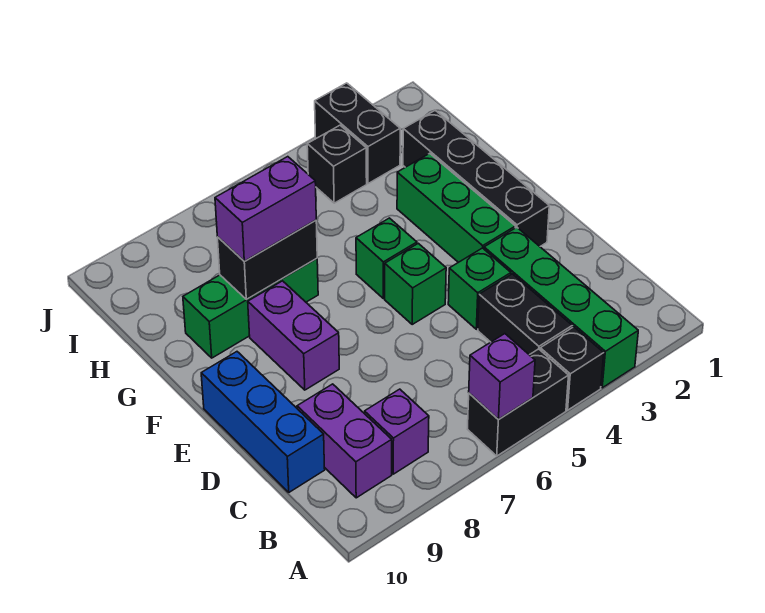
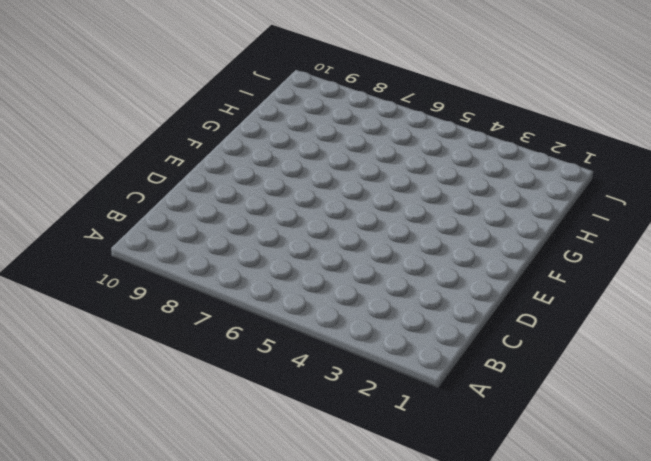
none -> green brick A3:D3 level 1
none -> black brick A4 level 1
none -> black brick A5:A6 level 1

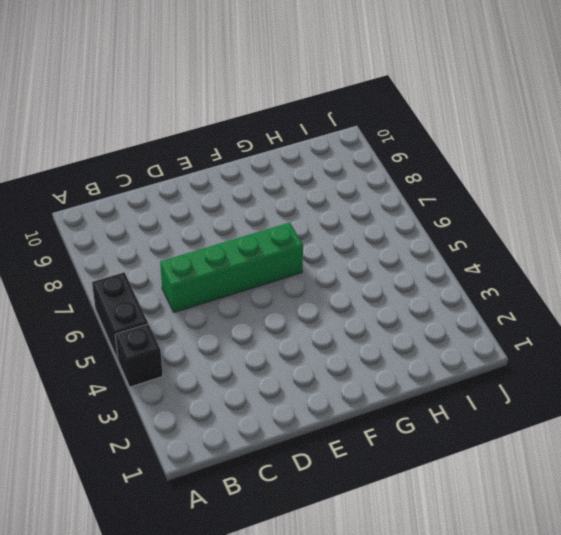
green brick C6:F6 level 1 -> green brick A3:D3 level 1
none -> black brick B4:C4 level 1
none -> purple brick B8 level 1
none -> purple brick B9:C9 level 1

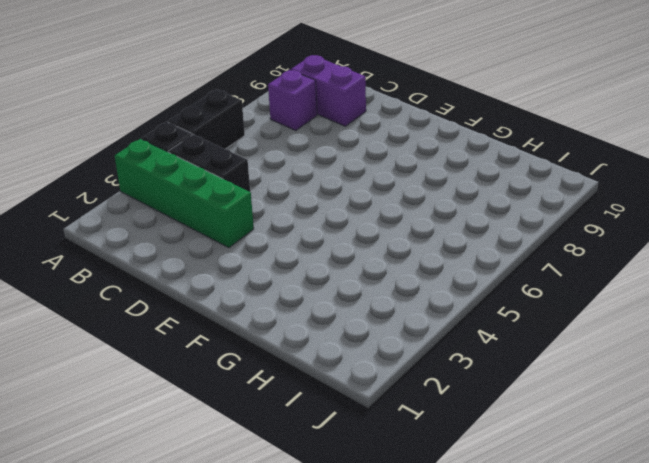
none -> blue brick C10:E10 level 1
none -> green brick D4 level 1
none -> black brick E2:H2 level 1

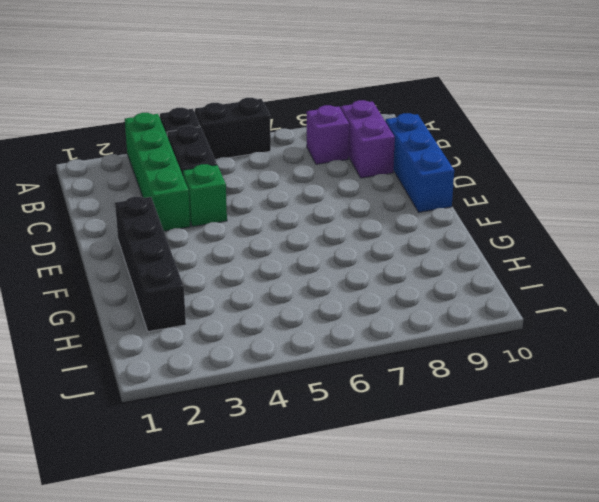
none -> green brick E3:G3 level 1
none -> green brick E5 level 1
none -> purple brick E8:F8 level 1

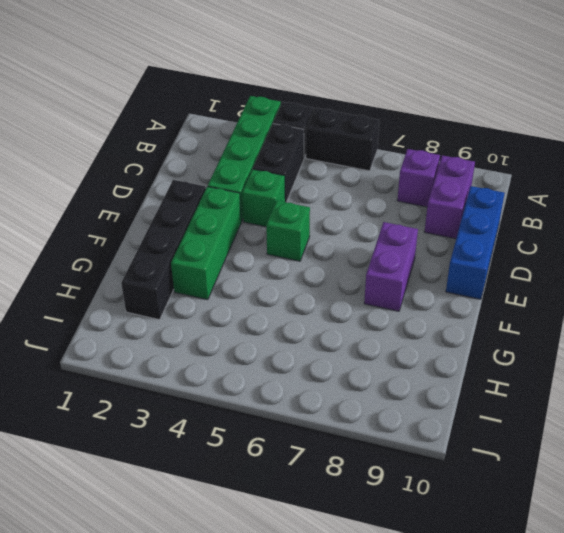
none -> green brick F5 level 1
none -> green brick G7:G9 level 1
none -> black brick I3:J3 level 1

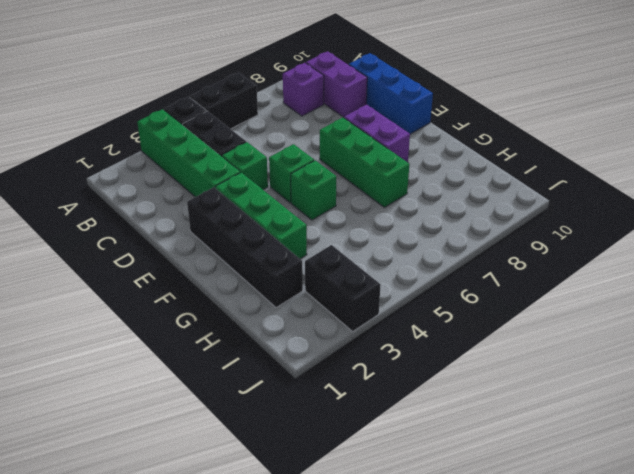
green brick E7:G7 level 1 -> green brick G7:G9 level 1
none -> black brick I4 level 1
none -> purple brick A6 level 2
none -> black brick G7:G8 level 2

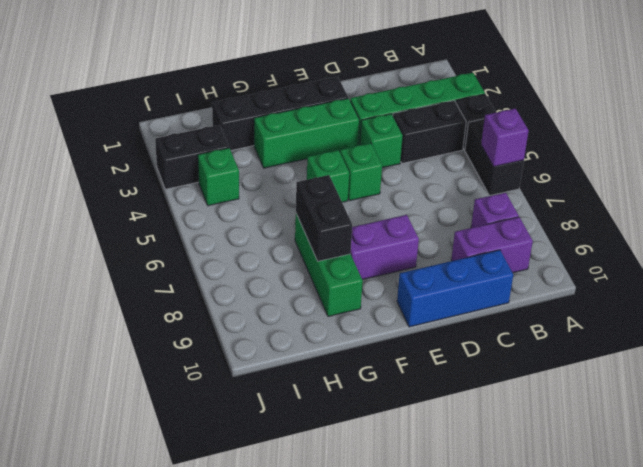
green brick I4 level 1 -> black brick I4 level 1
none -> purple brick G7:G8 level 3

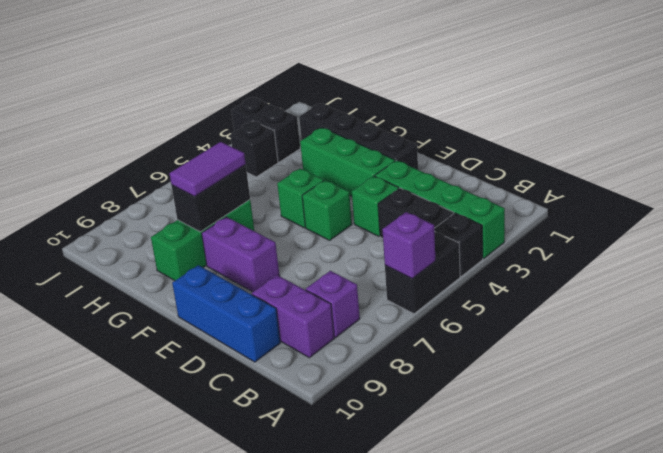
purple tile G7:G8 level 3 -> purple brick G7:G8 level 3

